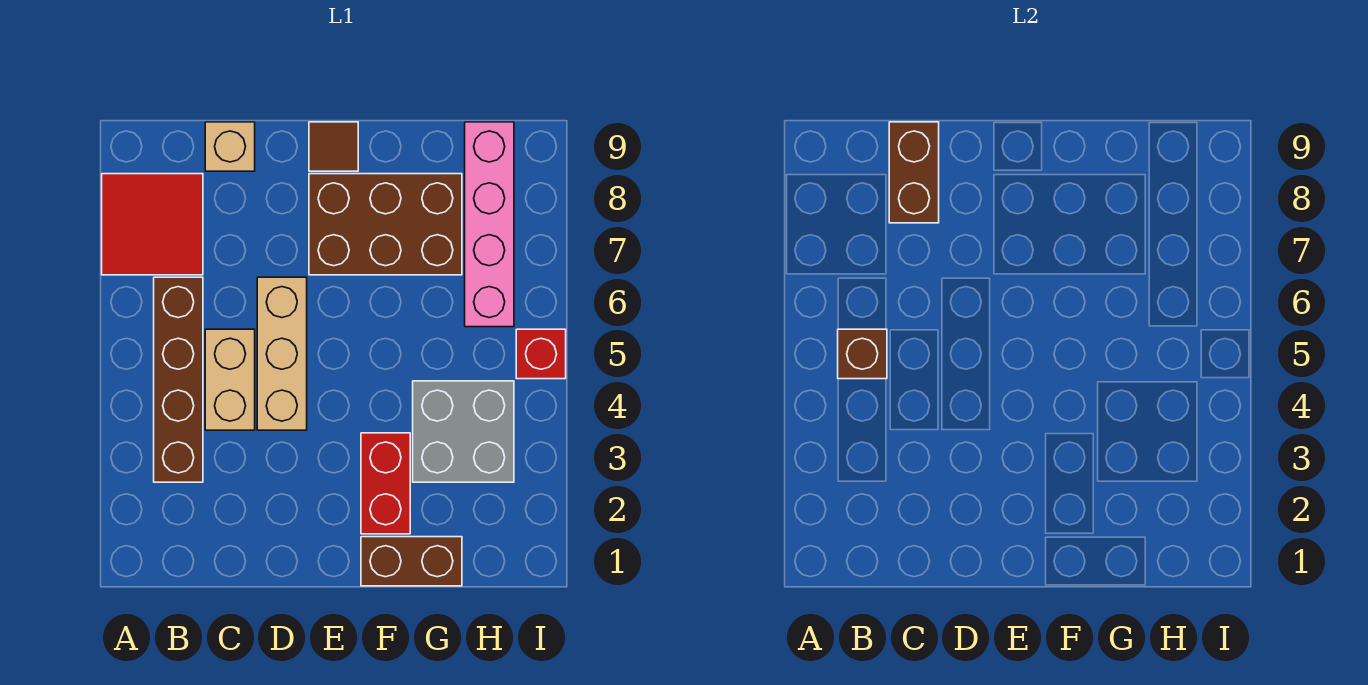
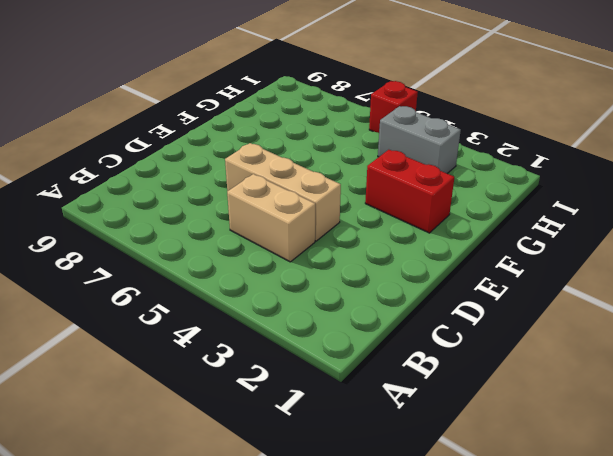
grey brick H3:H4 level 1 -> grey brick G3:H4 level 1
none -> red tile A7:B8 level 1
none -> brown brick B3:B6 level 1
none -> tan brick C9 level 1

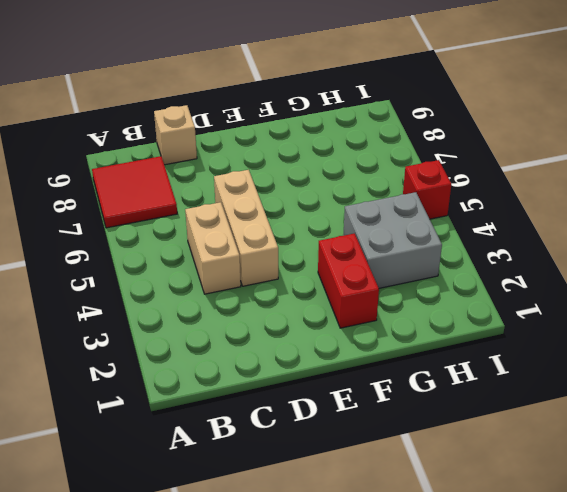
none -> brown brick B3:B6 level 1
none -> brown brick E7:G8 level 1
none -> brown tile E9 level 1

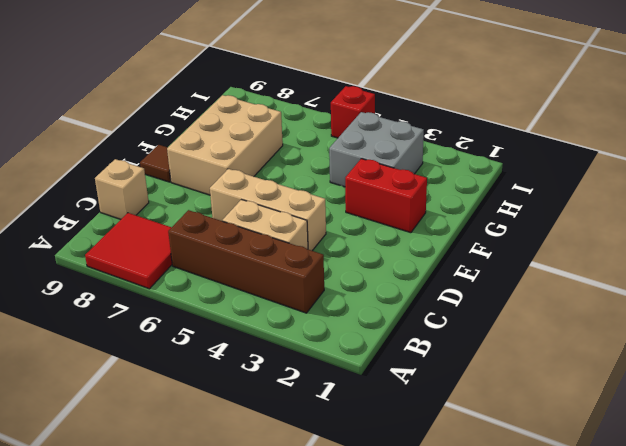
tan brick E7:G8 level 1 -> brown brick E7:G8 level 1
none -> brown brick F1:G1 level 1
none -> pink brick H6:H9 level 1
none -> brown brick B5 level 2

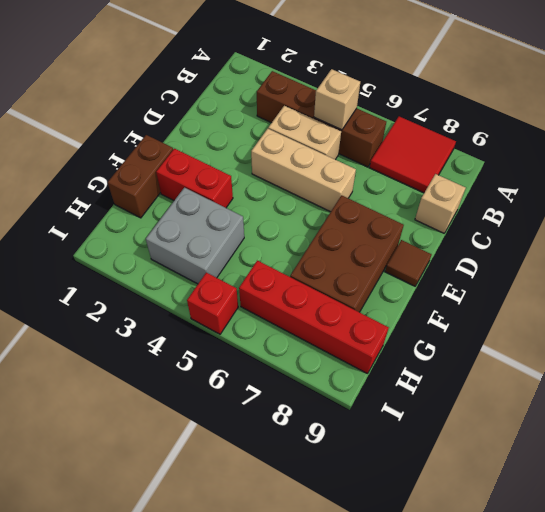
tan brick B5 level 2 -> brown brick B5 level 2
red brick H6:H9 level 1 -> pink brick H6:H9 level 1
none -> brown brick C8:C9 level 2

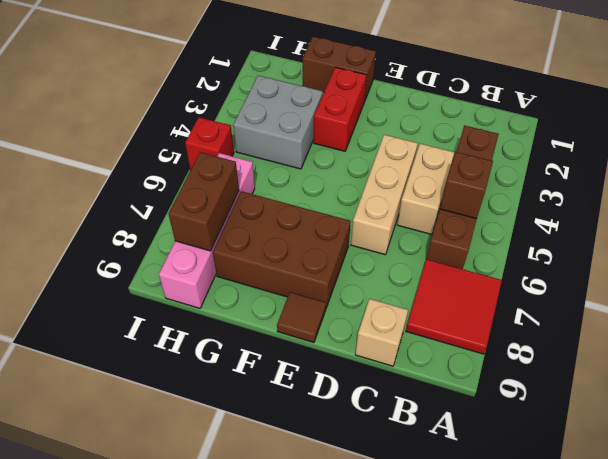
brown brick H7:H8 level 2 -> brown brick C8:C9 level 2

